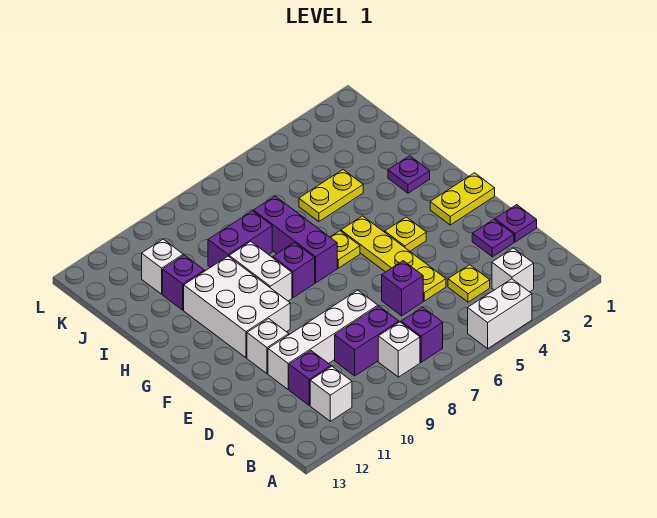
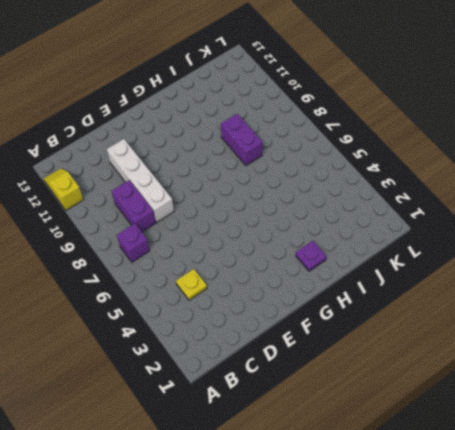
yellow slope A11:A12 level 1 top 11 -> none
none -> white brick A4:A5 level 1
none -> white brick B3 level 1
none -> white brick B8 level 1

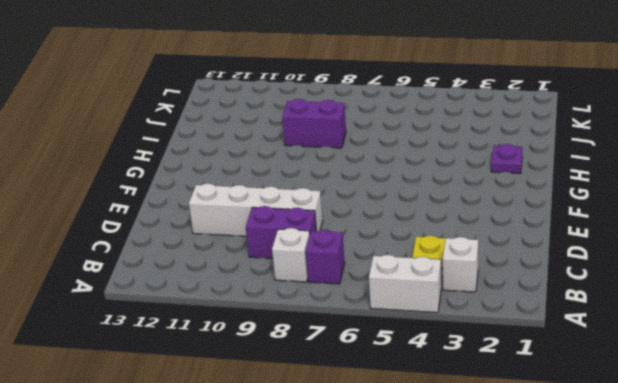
none -> white brick B11 level 1
none -> purple brick C11 level 1
none -> purple plate D1 level 1

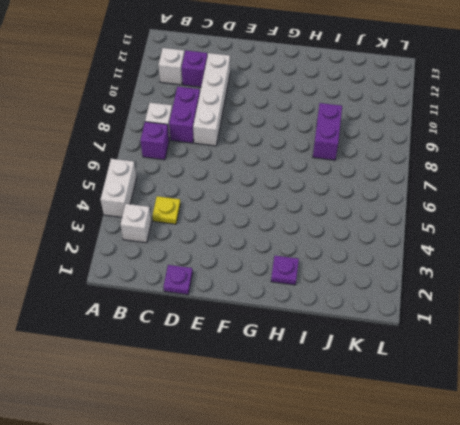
none -> purple plate D2 level 1
none -> yellow plate D5:G5 level 1
none -> purple brick D6 level 1

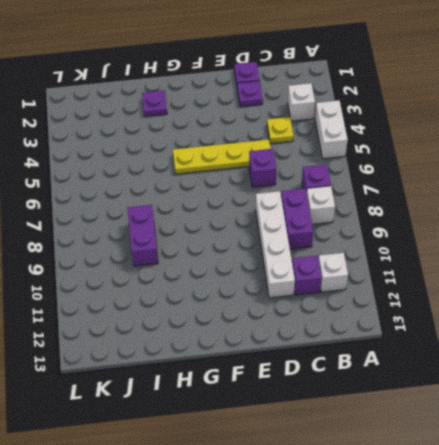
none -> white brick E11 level 1
none -> yellow plate F1:F2 level 1
none -> yellow plate F4 level 1

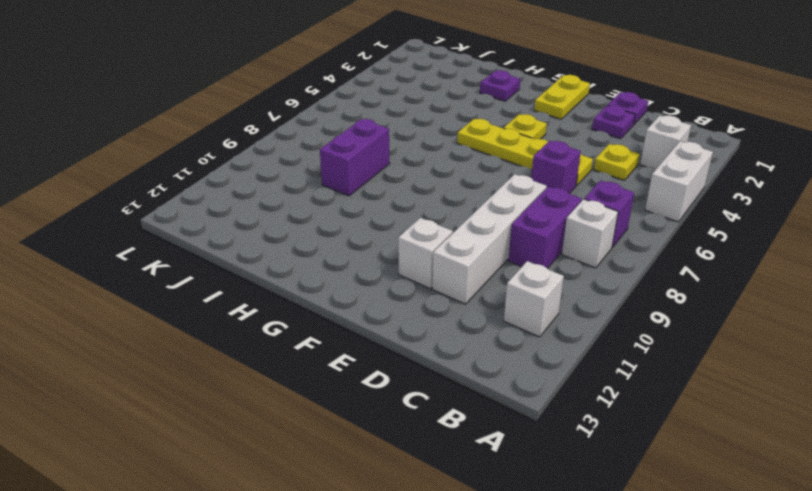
none -> purple brick C11 level 1
none -> white brick F10:H11 level 1
none -> yellow plate G6 level 1

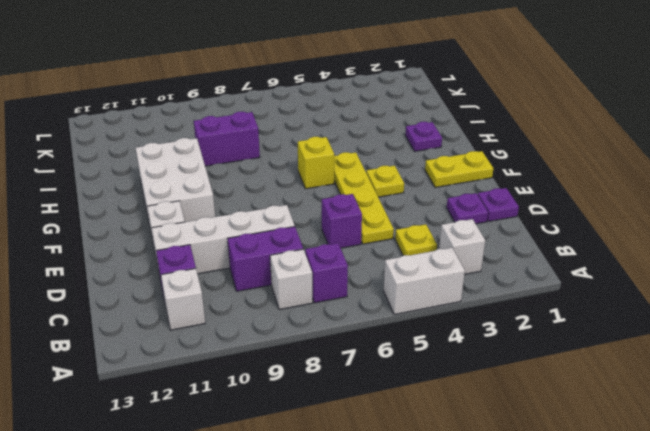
yellow brick G6 level 1 -> yellow plate G6 level 1
none -> purple brick G7:I7 level 1
none -> purple brick G8 level 1
none -> white brick G9:H9 level 1

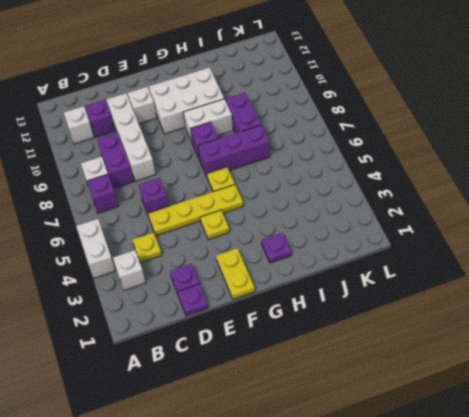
none -> yellow plate I4:I5 level 1
none -> purple brick I11 level 1
none -> white brick J11 level 1

